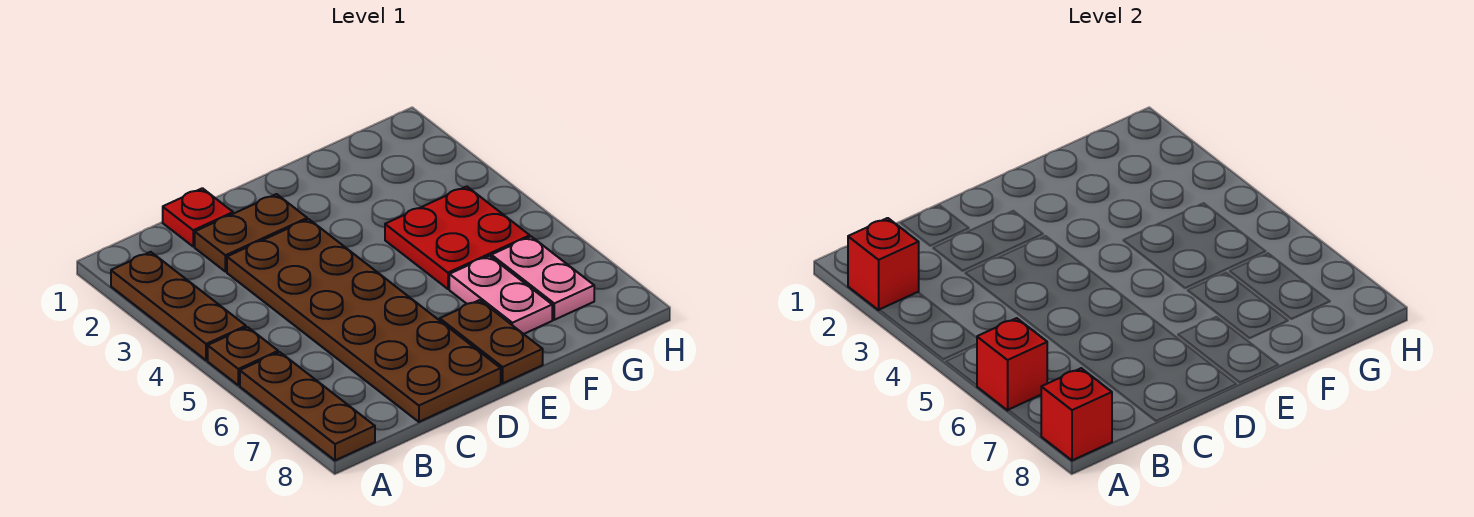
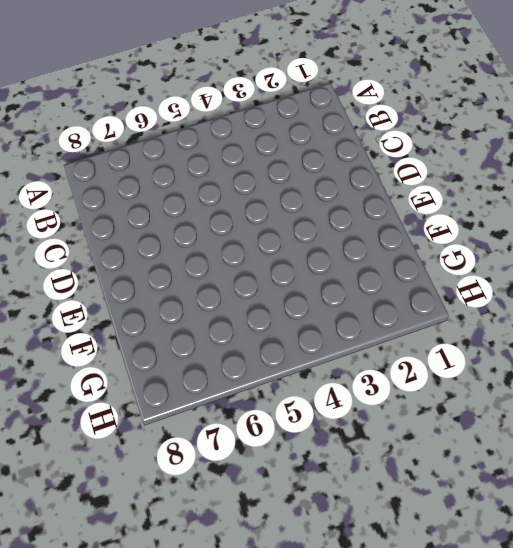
none -> brown plate A2:A4 level 1
none -> brown plate A5 level 1
none -> brown plate A6:A8 level 1

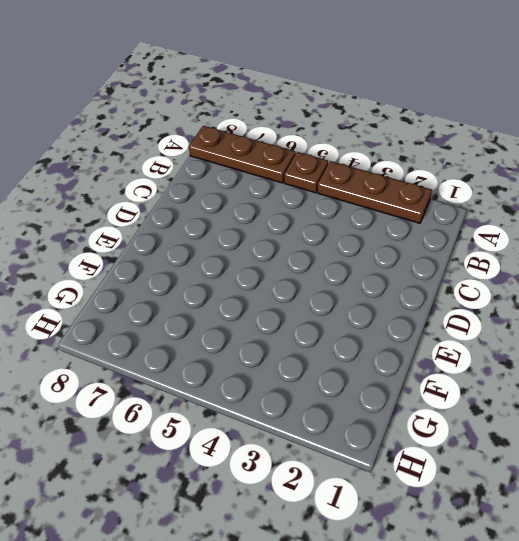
none -> red plate C1 level 1
none -> brown plate C2:D2 level 1
none -> brown plate C3:D8 level 1

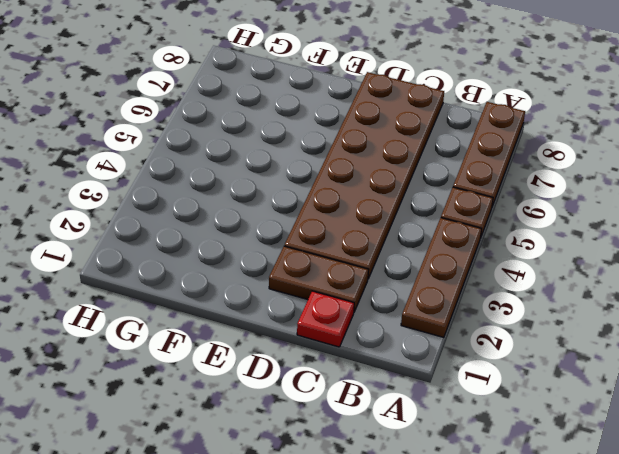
none -> brown plate E7:E8 level 1
none -> red plate F4:G5 level 1
none -> pink plate F6:F7 level 1

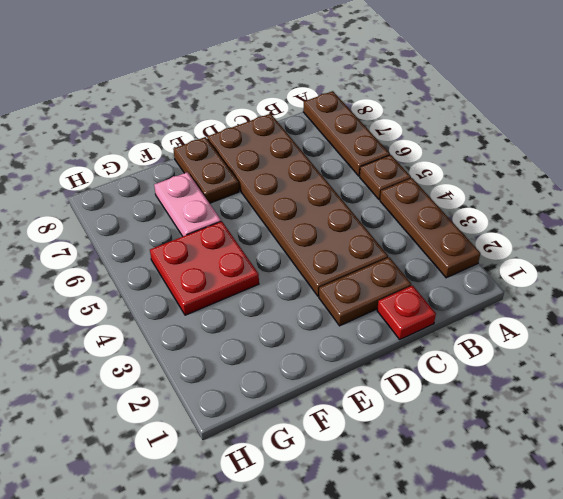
none -> pink plate G6:G7 level 1
none -> red brick A2 level 2
none -> red brick A6 level 2

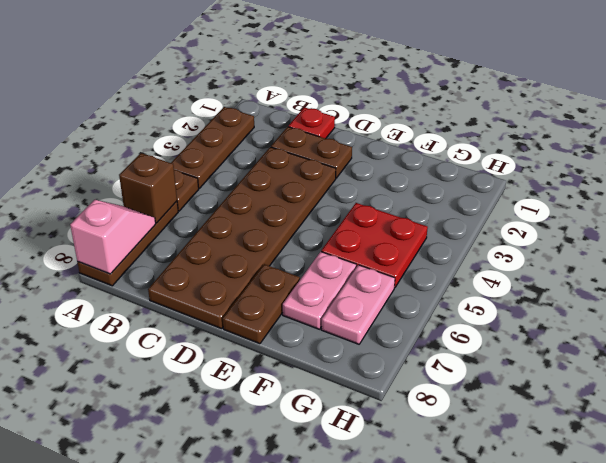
brown brick A6 level 2 -> red brick A6 level 2
pink slope A7:A8 level 2 top 8 -> red brick A8 level 2
none -> red brick A2 level 2

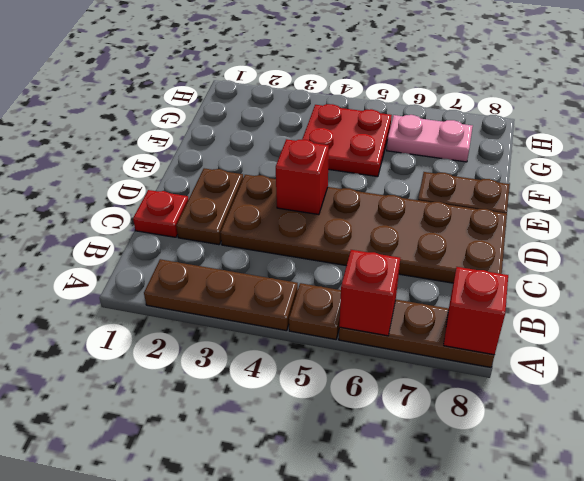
red brick D4 level 2 -> red brick A2 level 2
none -> pink plate F6:F7 level 1

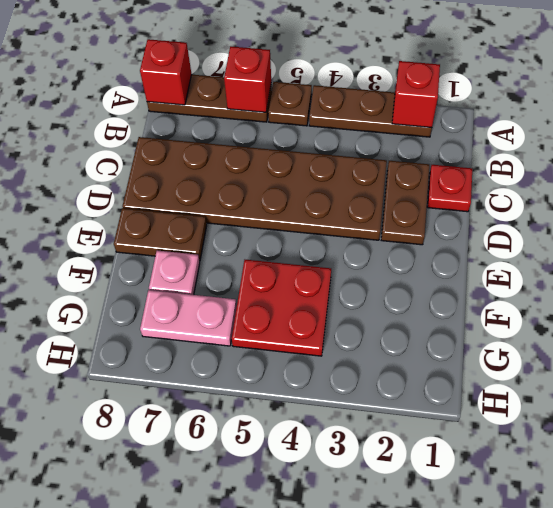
pink plate F7 level 1 -> pink plate F6:F7 level 1

